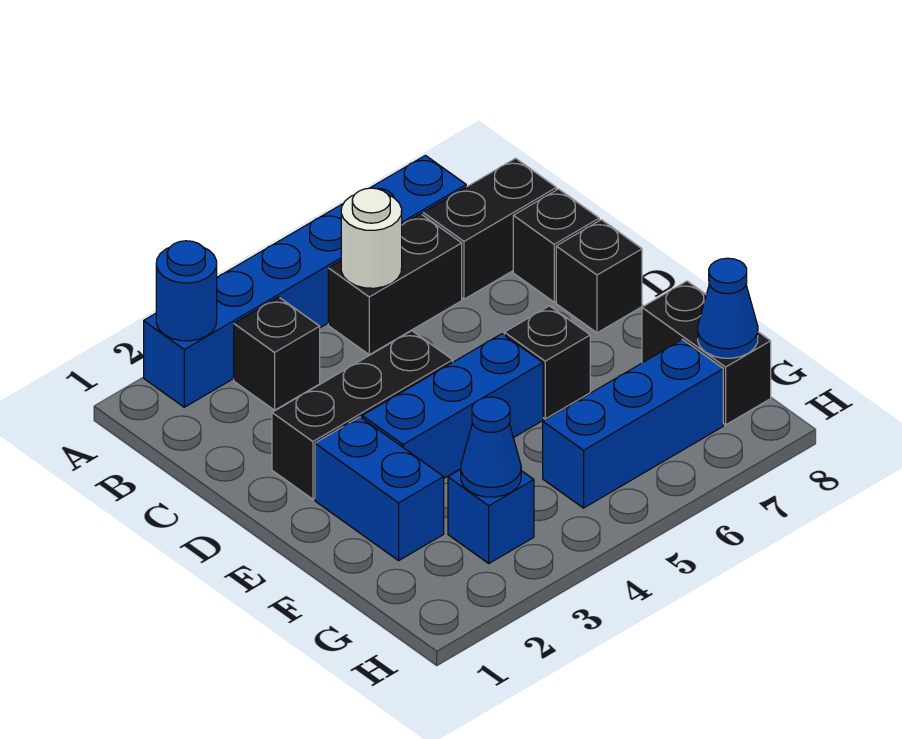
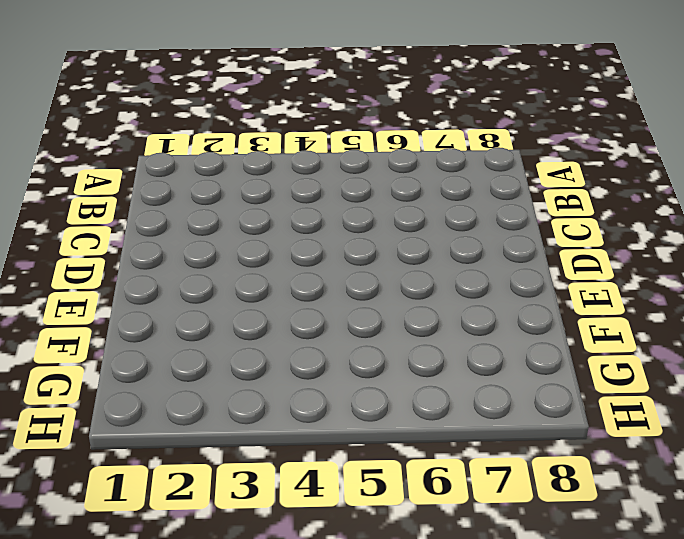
none -> blue brick A2:A7 level 1
none -> black brick B3 level 1
none -> black brick B5:B6 level 1

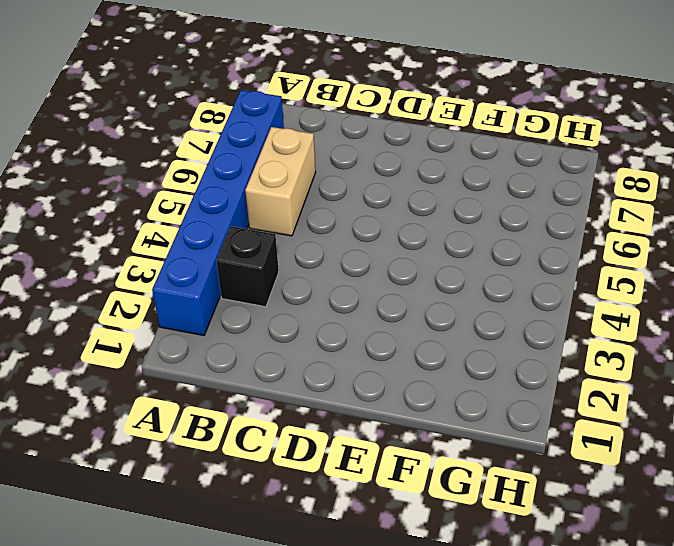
tan brick B5:B6 level 1 -> black brick B5:B6 level 1
none -> black brick B7:B8 level 1
none -> black brick C8 level 1
none -> black brick D2:D4 level 1

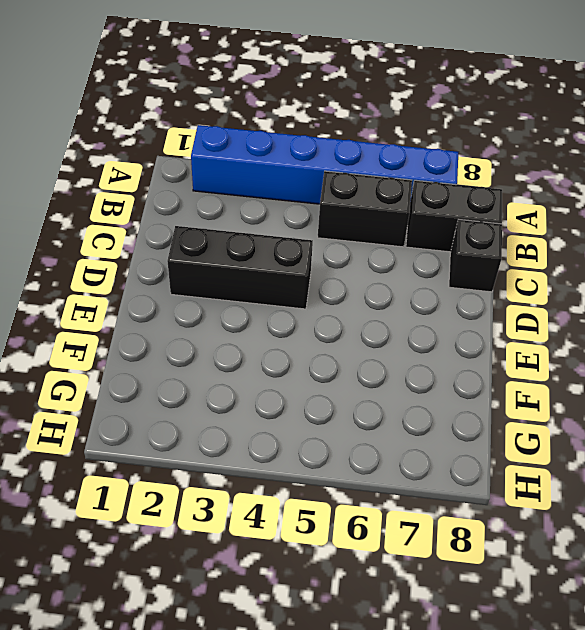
none -> black brick B3 level 1
none -> black brick D8 level 1
none -> blue brick E2:F2 level 1

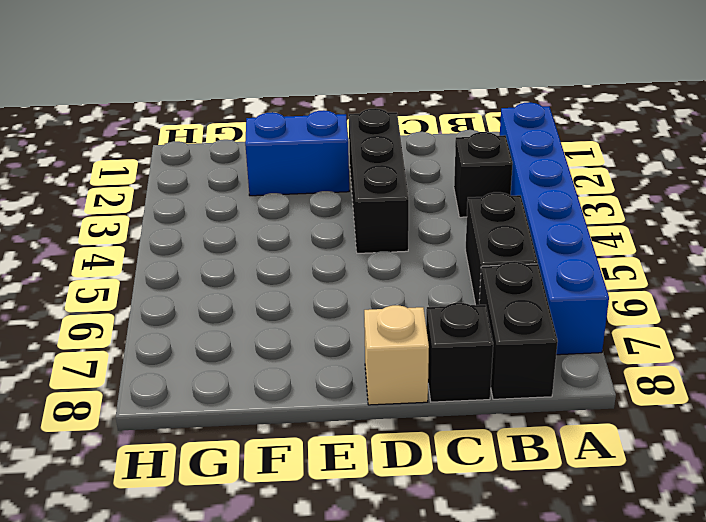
tan brick D8 level 1 -> black brick D8 level 1
none -> blue brick E3:E5 level 1
none -> black brick E6 level 1
none -> black brick F8:G8 level 1

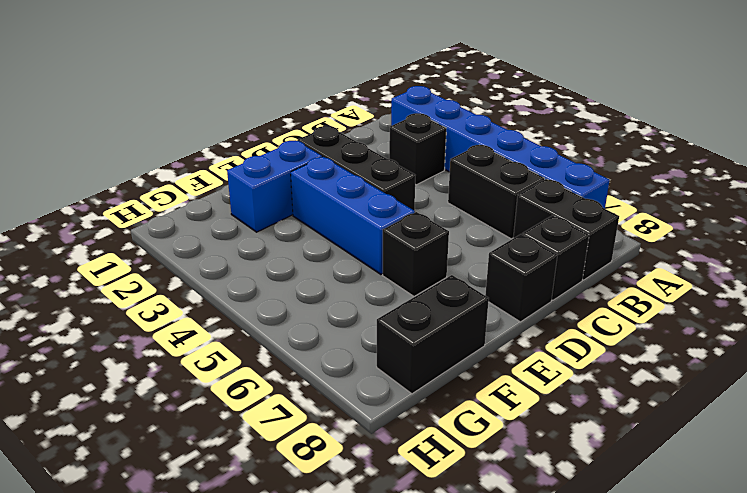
none -> blue brick G3 level 1
none -> blue brick G5:G7 level 1
none -> blue round brick A2 level 2

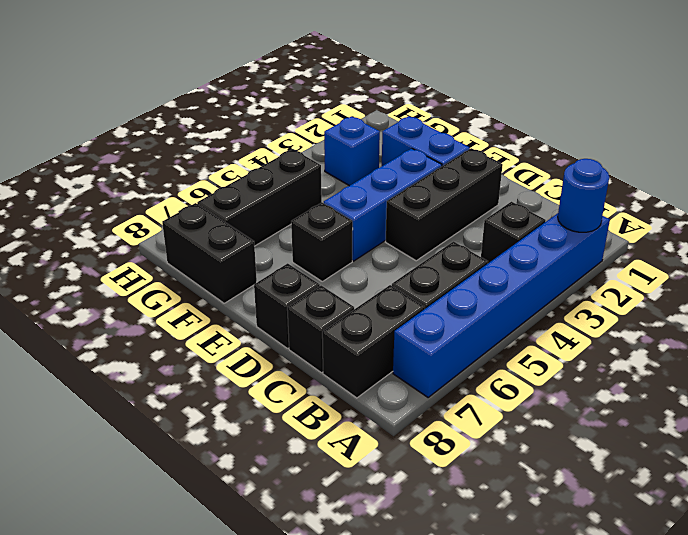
black brick G5:G7 level 1 -> blue brick G5:G7 level 1
none -> white round brick B5 level 2
none -> blue cone G3 level 2
none -> blue cone G8 level 2

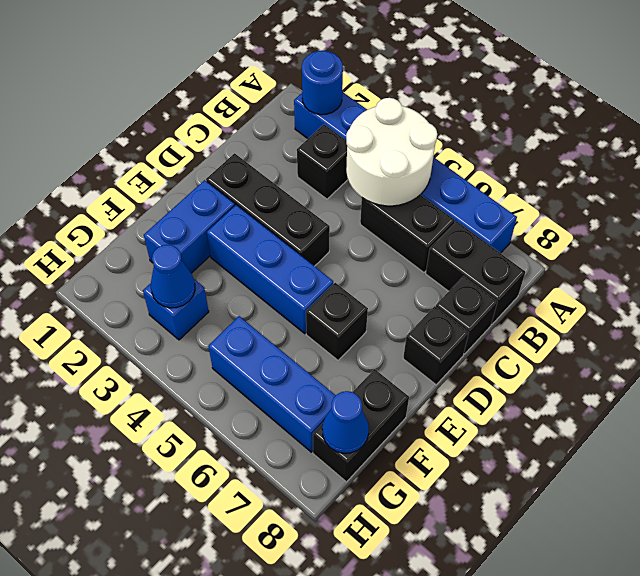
white round brick A4:B5 level 2 -> white round brick B5 level 2

